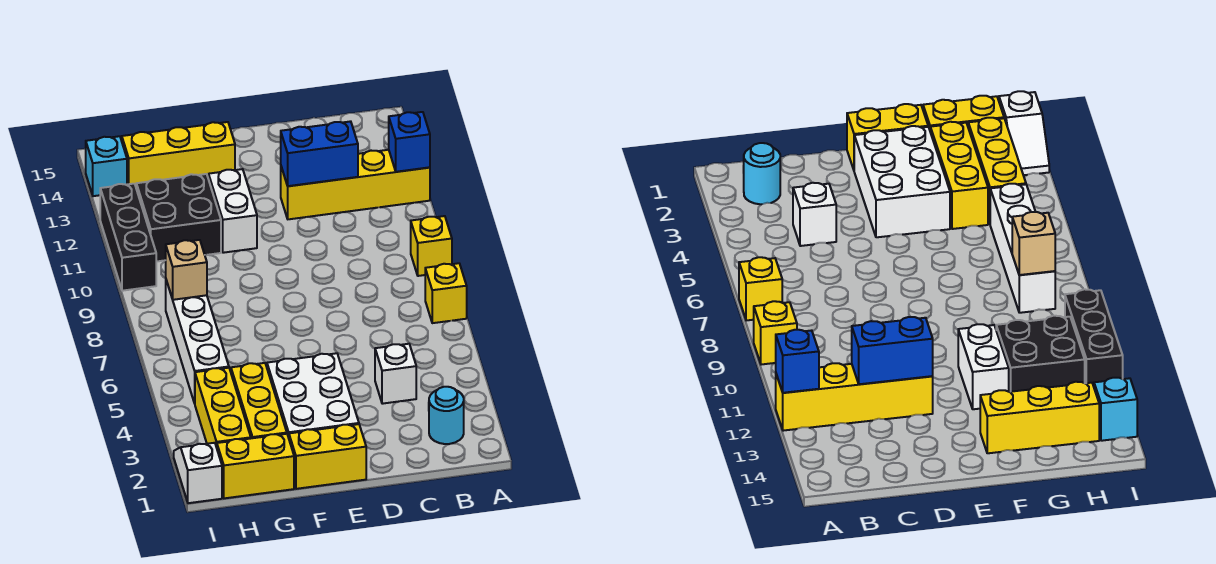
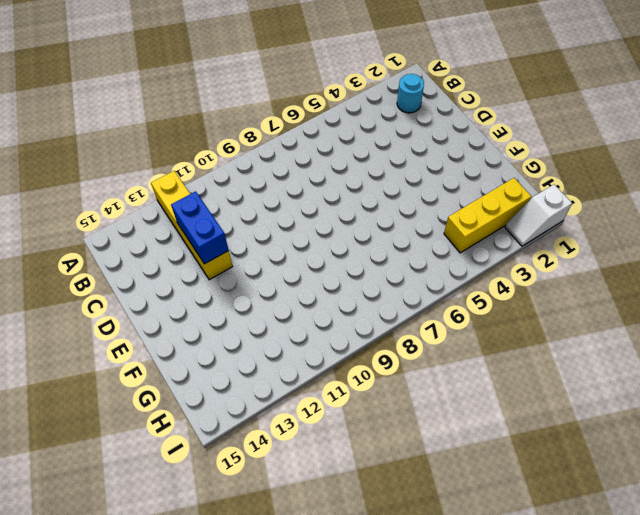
none -> yellow brick A7 level 1
none -> yellow brick A9 level 1
none -> white brick C4 level 1

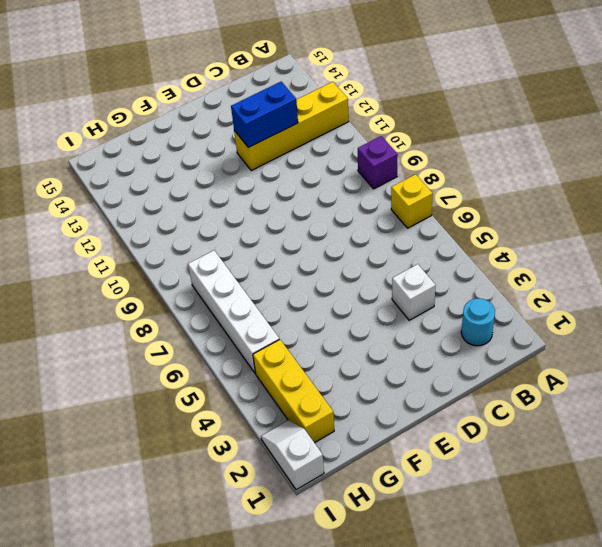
purple brick A9 level 1 -> yellow brick A9 level 1
none -> yellow brick E1:F1 level 1
none -> white brick E2:F4 level 1
none -> white brick F11:F12 level 1

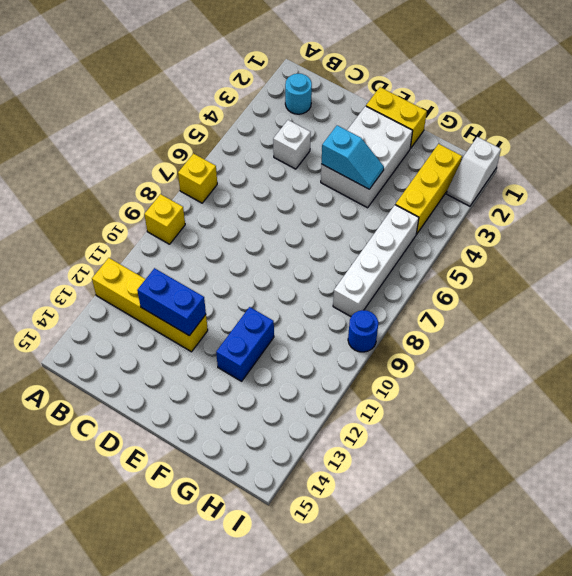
cyan slope E4:F4 level 2 top E -> none
blue brick F11:F12 level 1 -> white brick F11:F12 level 1
blue round brick I9 level 1 -> none
none -> yellow brick F14:H14 level 1
none -> yellow brick G1:H1 level 1
none -> yellow brick G2:G4 level 1

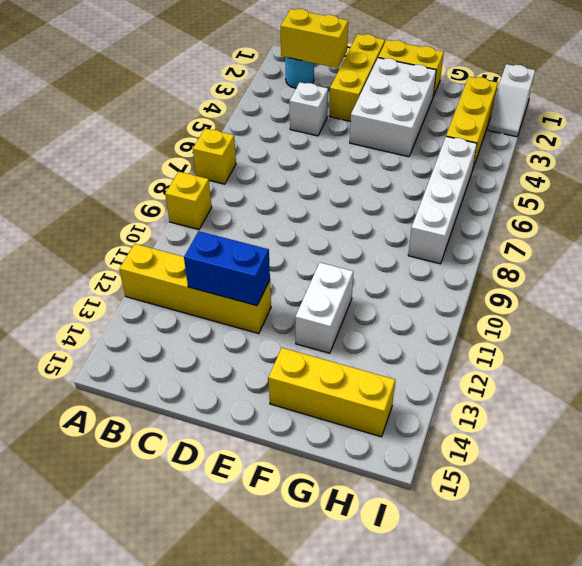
yellow brick B2:C2 level 2 -> yellow brick G1:H1 level 1
yellow brick D1:D3 level 1 -> yellow brick G2:G4 level 1
none -> black brick G11:H12 level 1
none -> black brick I10:I12 level 1
none -> cyan brick I14 level 1

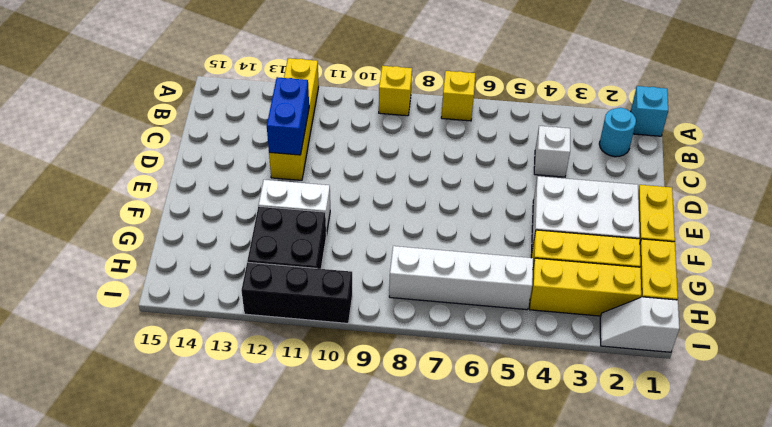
cyan brick A1 level 1 -> cyan brick I14 level 1
none -> yellow brick F14:H14 level 1
none -> blue brick A12 level 2
none -> tan brick H8 level 2

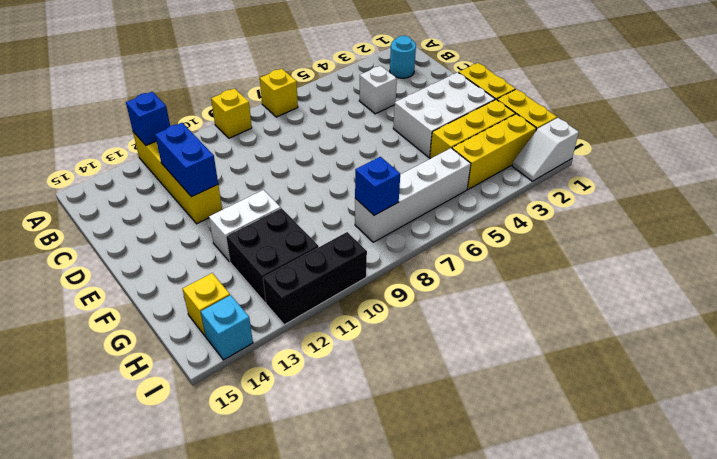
blue brick H8 level 2 -> tan brick H8 level 2
yellow brick H14 level 1 -> yellow brick F14:H14 level 1

